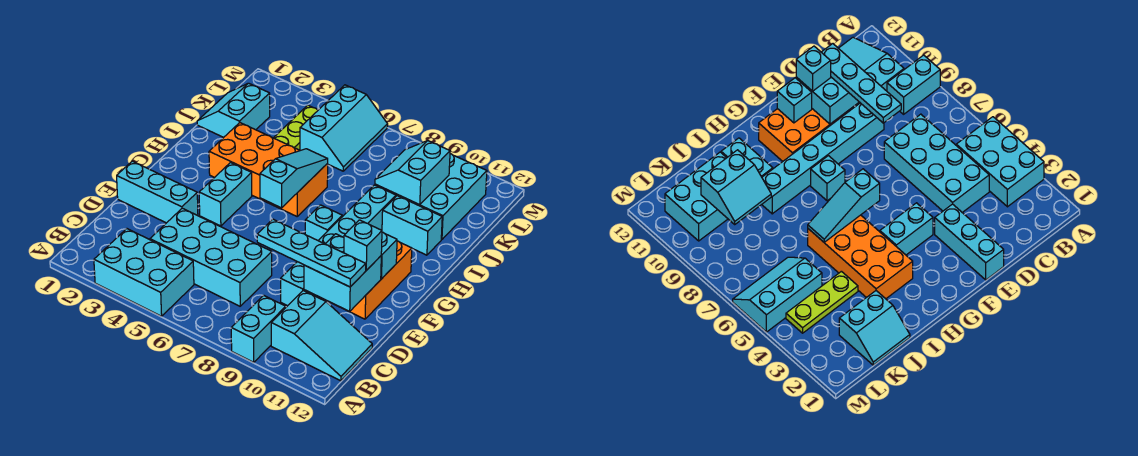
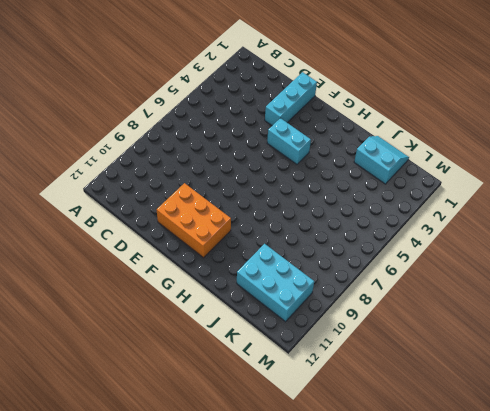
none -> cyan brick A3:B5 level 1
none -> cyan brick A9:B9 level 1
none -> cyan slope B10:C12 level 1 top 10

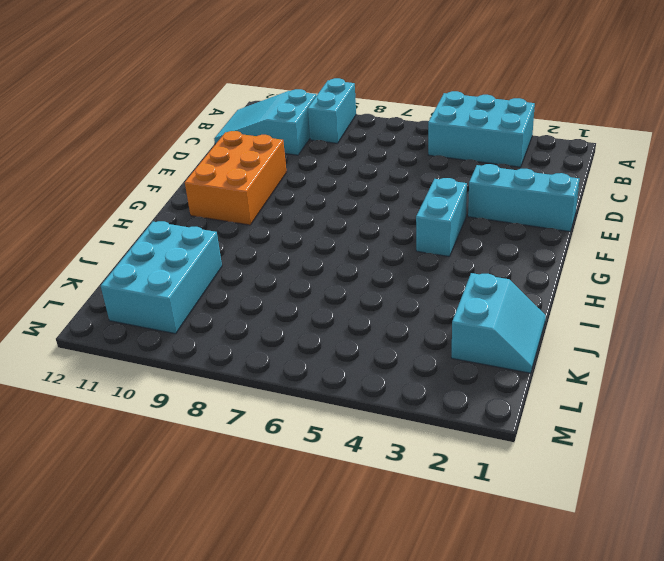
none -> cyan brick C4:D7 level 1
none -> cyan brick D9:I9 level 1
none -> cyan brick G8 level 1

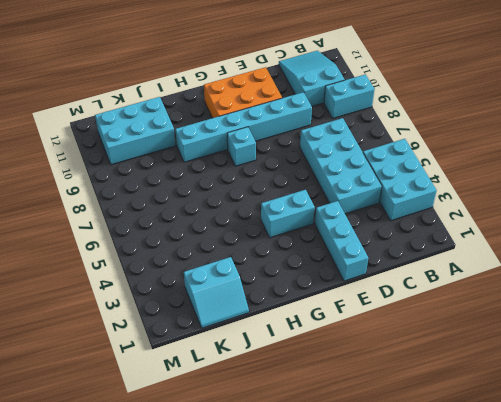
none -> orange brick H3:I6 level 1
none -> cyan brick I10:I11 level 1
none -> lime plate J4:L4 level 1

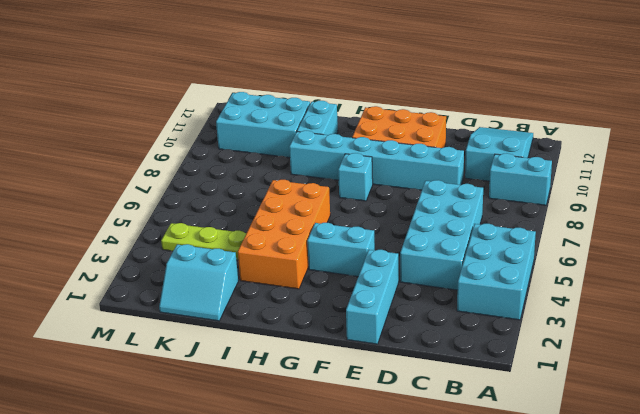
none -> cyan slope K5:M6 level 1 top 5
none -> cyan brick D10:E11 level 2
none -> cyan brick F11 level 2

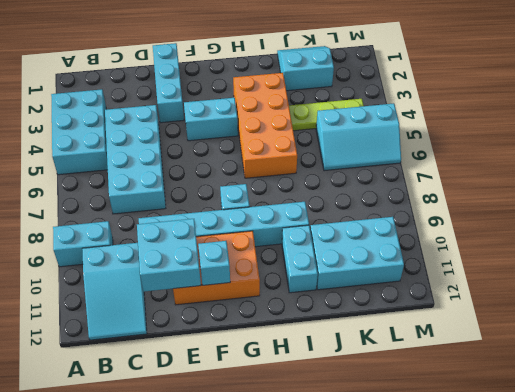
none -> cyan slope G6:I6 level 2 top G
none -> cyan slope J9:K10 level 2 top 10
none -> cyan plate D8:D11 level 3

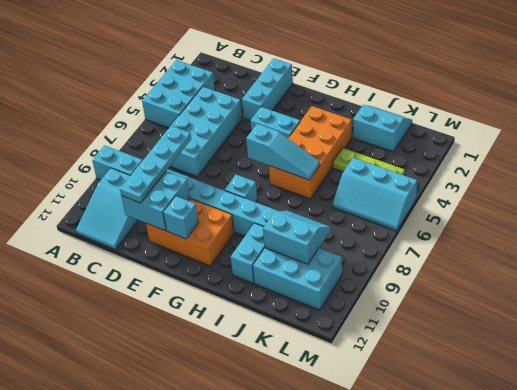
none -> cyan brick E11 level 3

